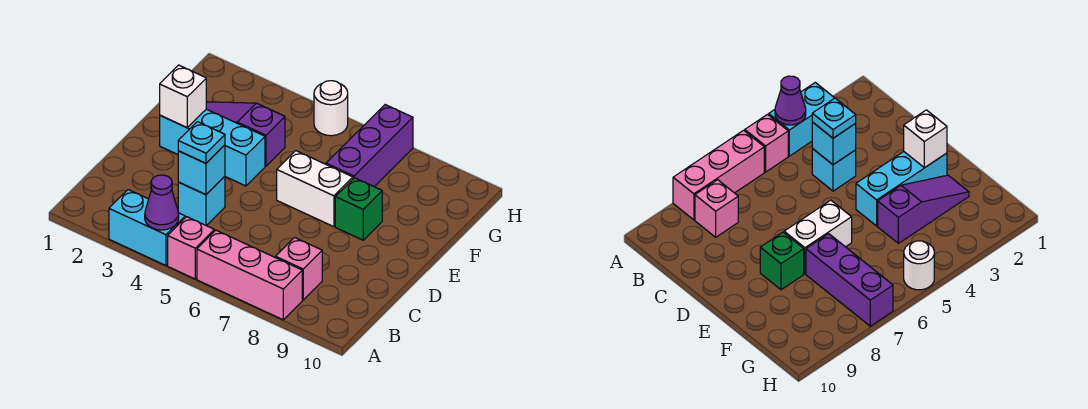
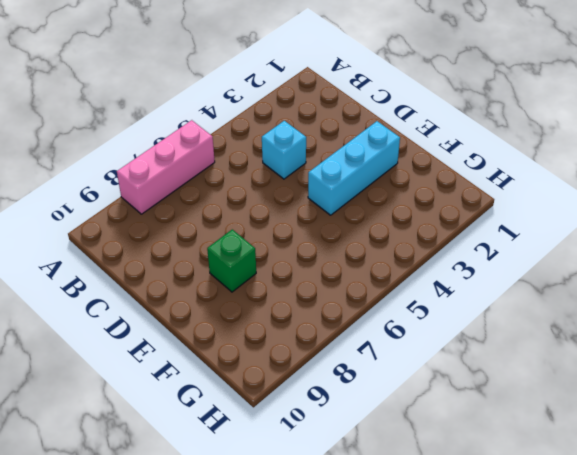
none -> cyan brick A3:A4 level 1
none -> pink brick A5 level 1
none -> pink brick B8 level 1

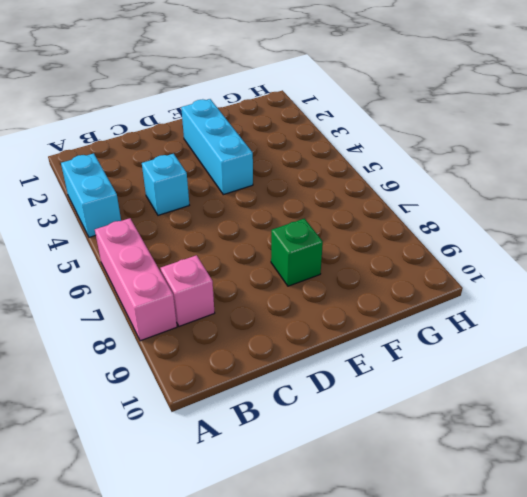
none -> pink brick A5 level 1
none -> white brick E6:E7 level 1
none -> purple slope F2:F4 level 1 top 4

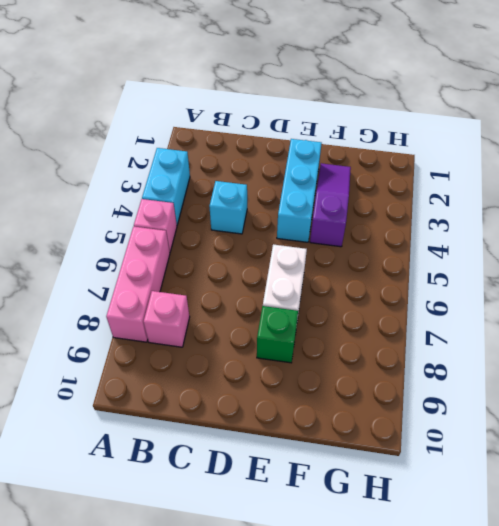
none -> purple brick F7:H7 level 1
none -> white round brick H5 level 1
none -> purple cone A4 level 2

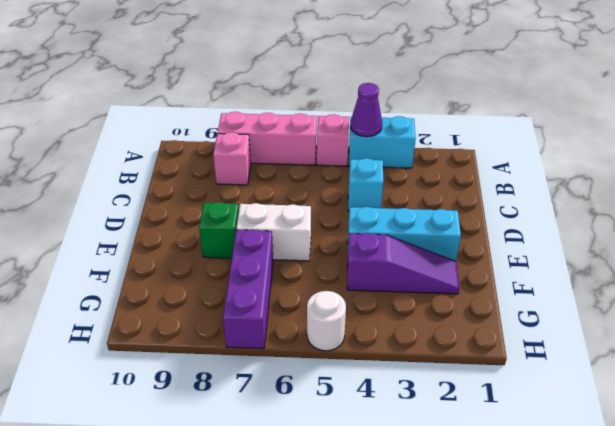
none -> cyan brick C4 level 2
none -> white brick E2 level 2
none -> cyan plate C4 level 3

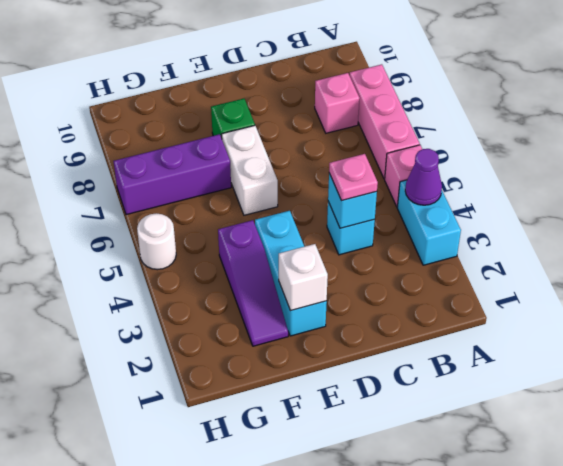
pink plate C4 level 3 -> cyan plate C4 level 3

